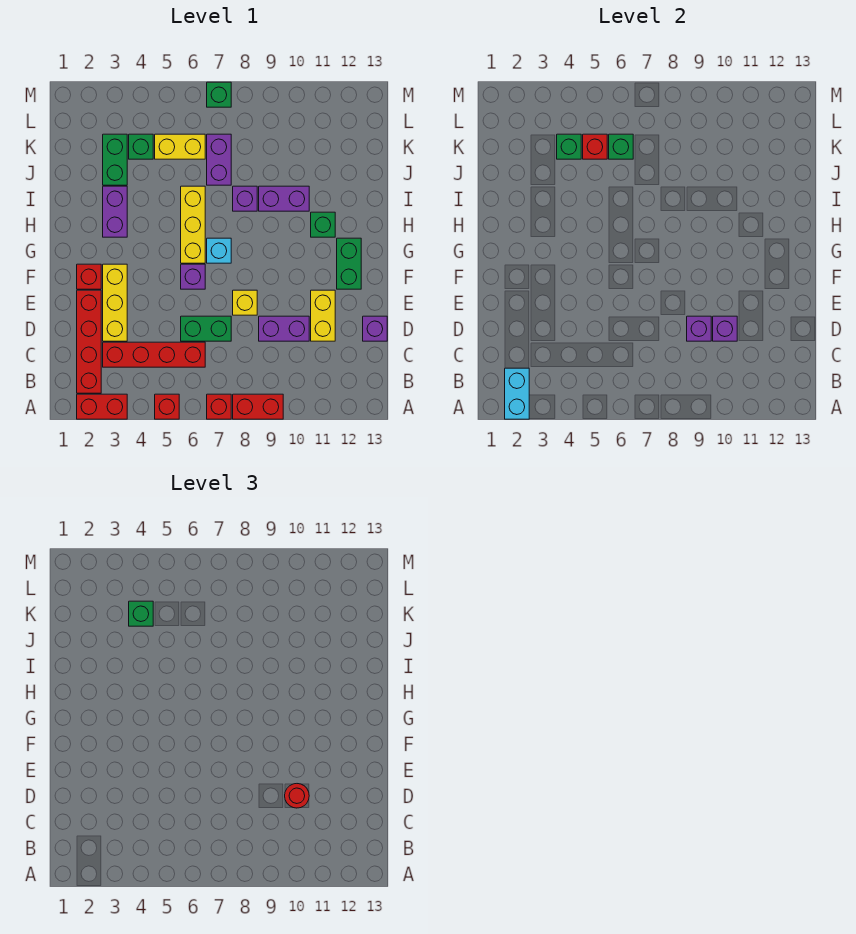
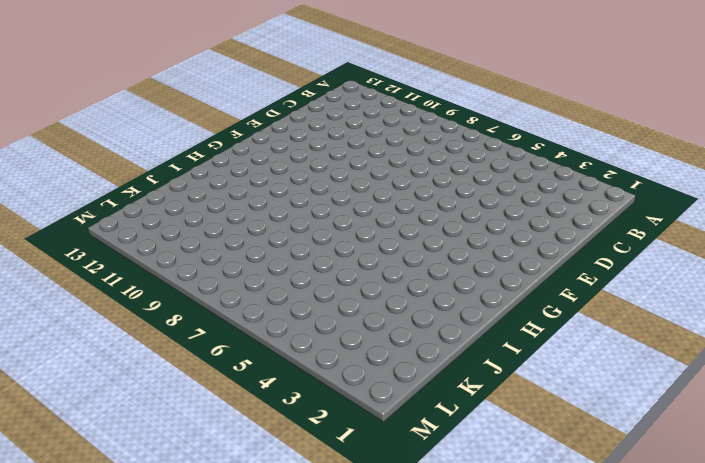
none -> red brick A2:A3 level 1
none -> red brick A5 level 1
none -> red brick A7 level 1
none -> red brick A8:A9 level 1

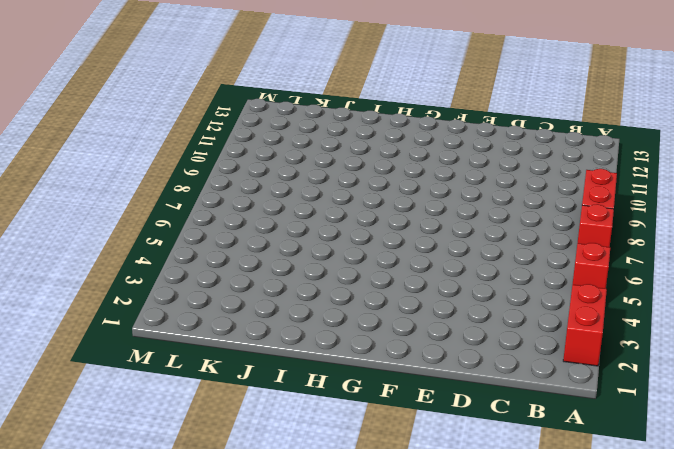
none -> red brick B2:E2 level 1
none -> red brick C3:C6 level 1
none -> yellow brick D3:F3 level 1
none -> green brick D6:D7 level 1

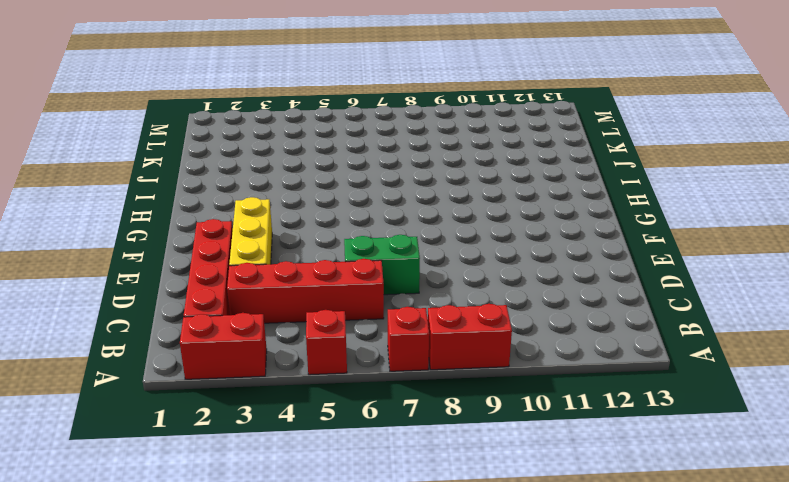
none -> purple brick D9:D10 level 1
none -> yellow brick D11:E11 level 1
none -> purple brick D13 level 1
none -> yellow brick E8 level 1

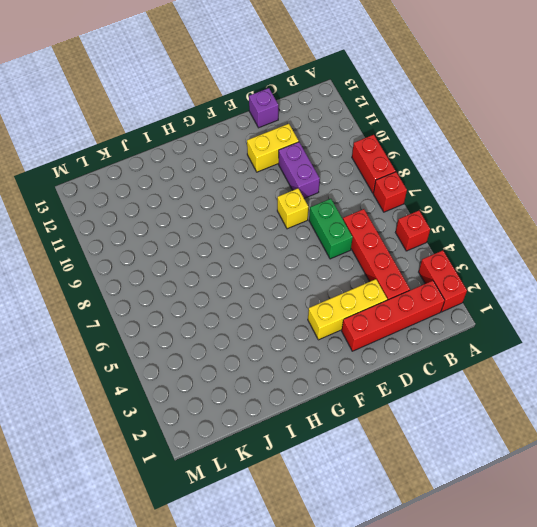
none -> red brick F2 level 1
none -> purple brick F6 level 1
none -> green brick F12:G12 level 1
none -> yellow brick G6:I6 level 1

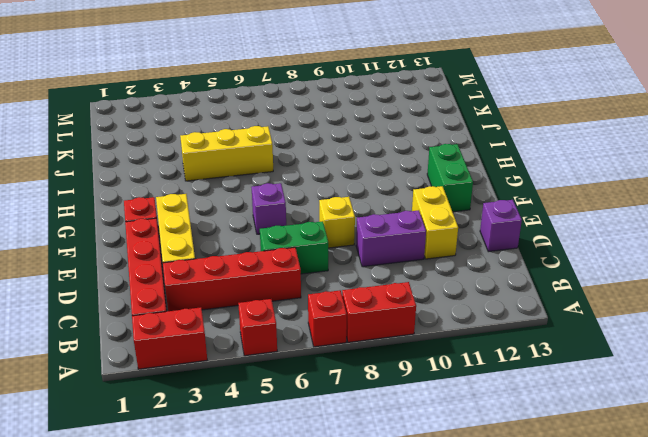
yellow brick I4:I6 level 1 -> yellow brick G6:I6 level 1
none -> cyan brick G7 level 1
none -> purple brick H3:I3 level 1
none -> green brick H11 level 1
none -> purple brick I8 level 1

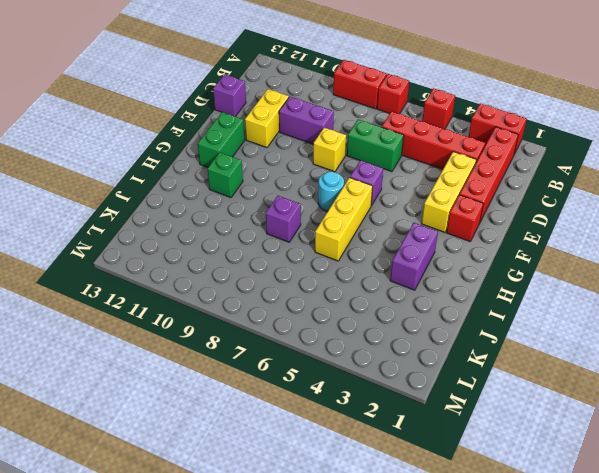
cyan round brick G7 level 1 -> cyan brick G7 level 1
none -> purple brick I9:I10 level 1
none -> green brick J3:K3 level 1
none -> purple brick J7:K7 level 1
none -> green brick K4 level 1

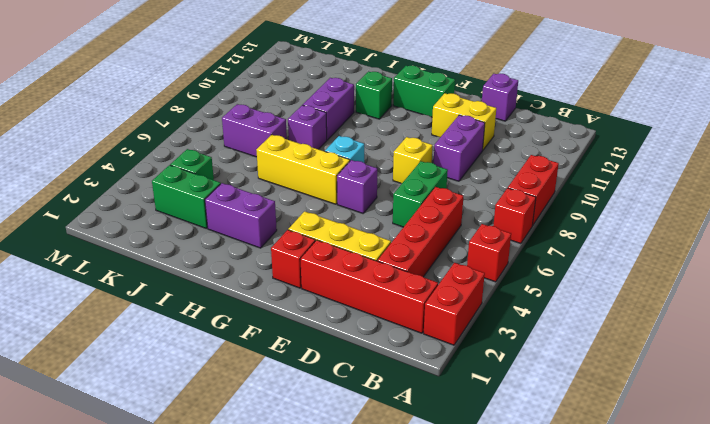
none -> yellow brick K5:K6 level 1
none -> green brick M7 level 1
none -> cyan brick A2:B2 level 2
none -> purple brick D9 level 2

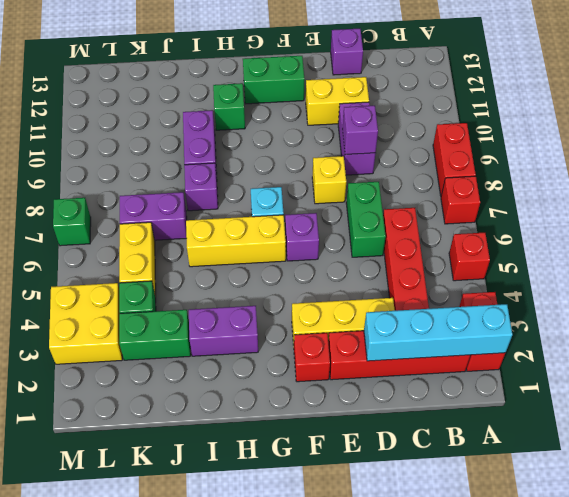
cyan brick A2:D2 level 2 -> cyan brick A2:B2 level 2
yellow brick L3:M4 level 1 -> none
none -> purple brick D10 level 2
none -> green brick K4 level 2
none -> red brick K5 level 2
none -> green brick K6 level 2

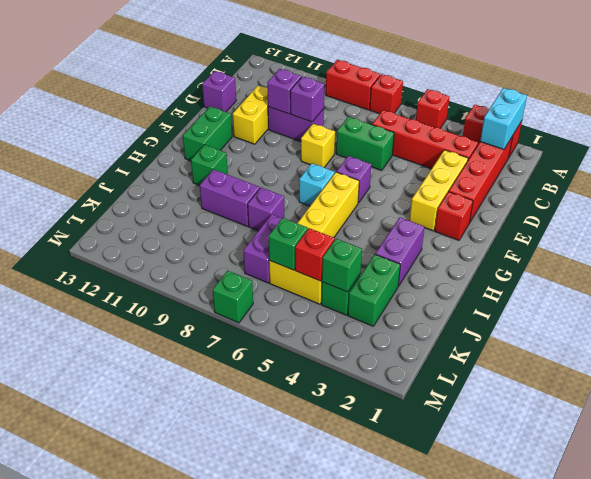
none -> red round brick D10 level 3
none -> green brick K4 level 3

